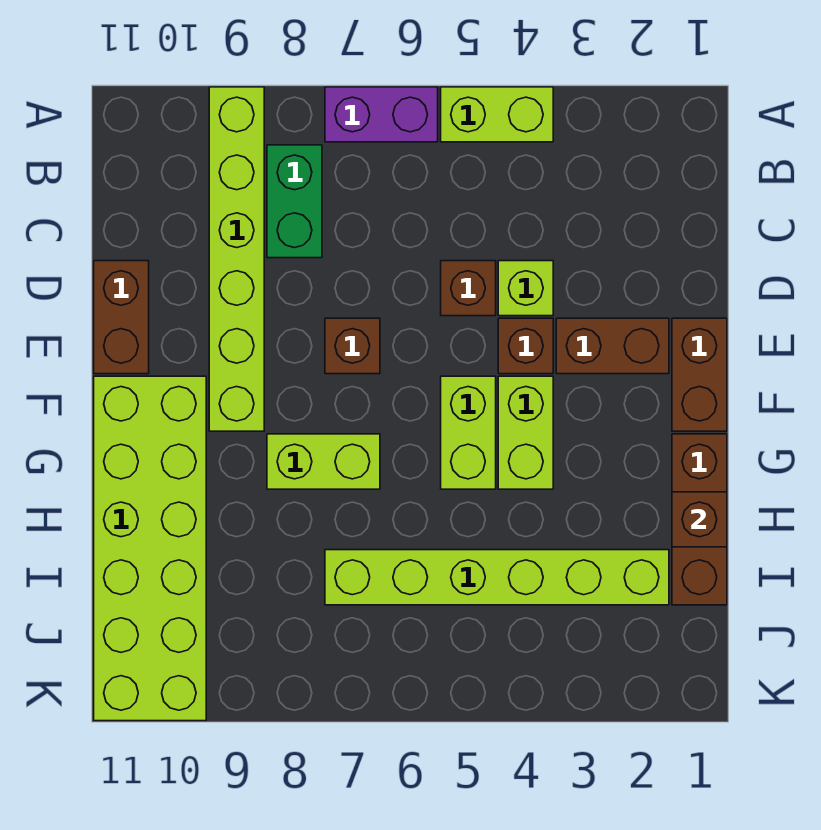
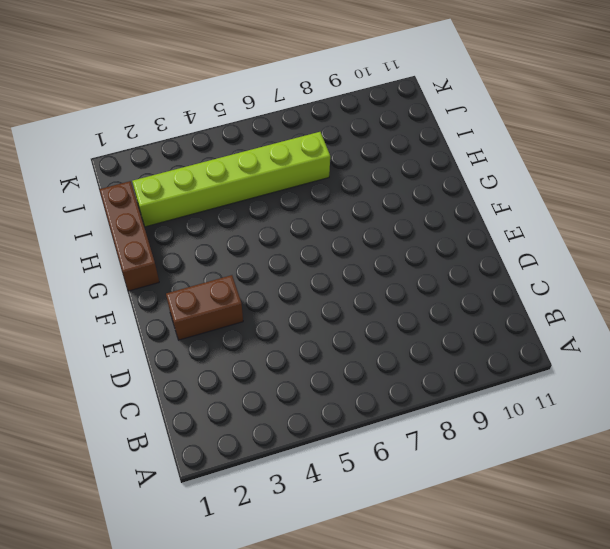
none -> lime brick A4:A5 level 1
none -> purple brick A6:A7 level 1
none -> lime brick A9:F9 level 1

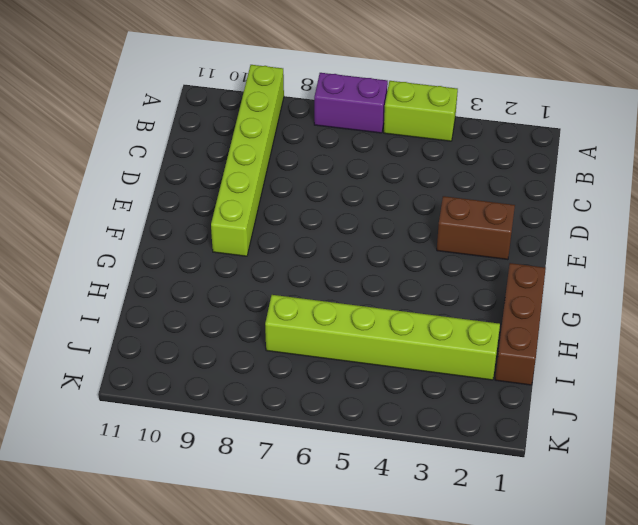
none -> green brick B8:C8 level 1
none -> lime brick D4 level 1
none -> brown brick D5 level 1

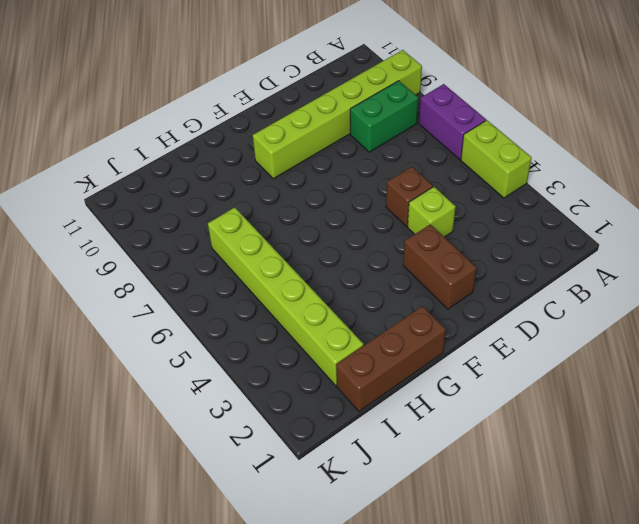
none -> brown brick D11:E11 level 1
none -> brown brick E1:F1 level 1
none -> brown brick E4 level 1

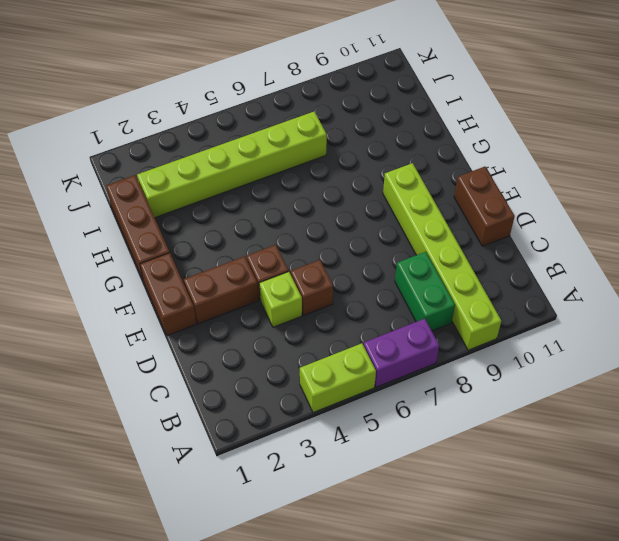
none -> brown brick E7 level 1
none -> lime brick F4:G4 level 1
none -> lime brick F5:G5 level 1

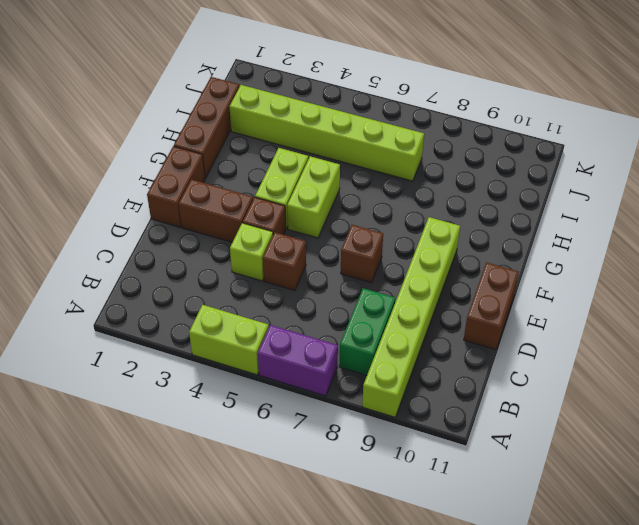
none -> lime brick F10:K11 level 1
none -> lime brick G7:G8 level 1
none -> brown brick H1 level 2

